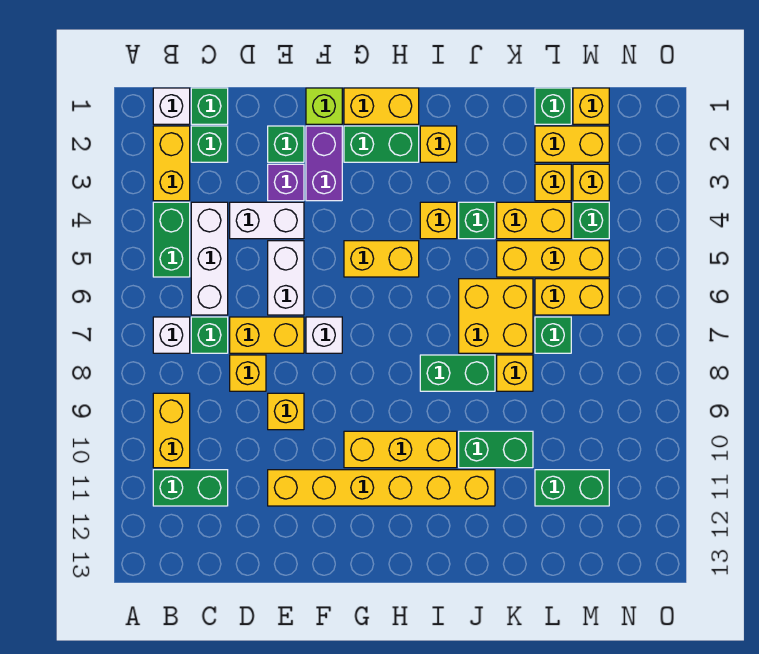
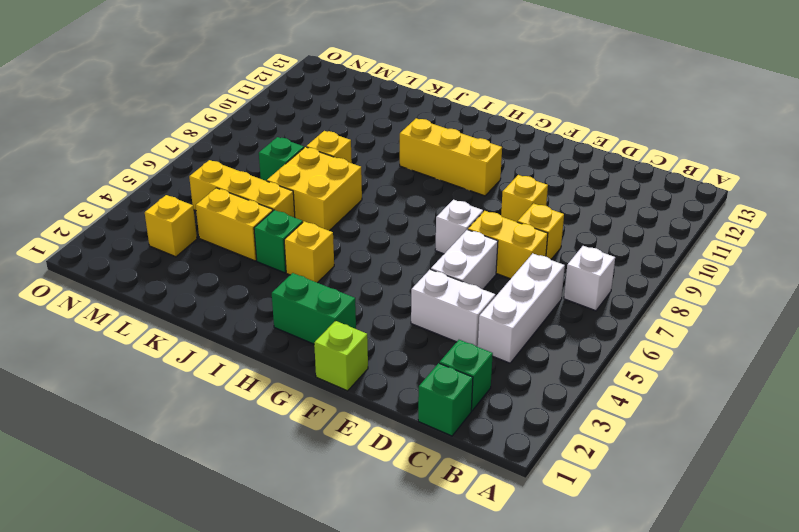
none -> white brick B1 level 1
none -> yellow brick B2:B3 level 1
none -> green brick B4:B5 level 1
none -> yellow brick B9:B10 level 1

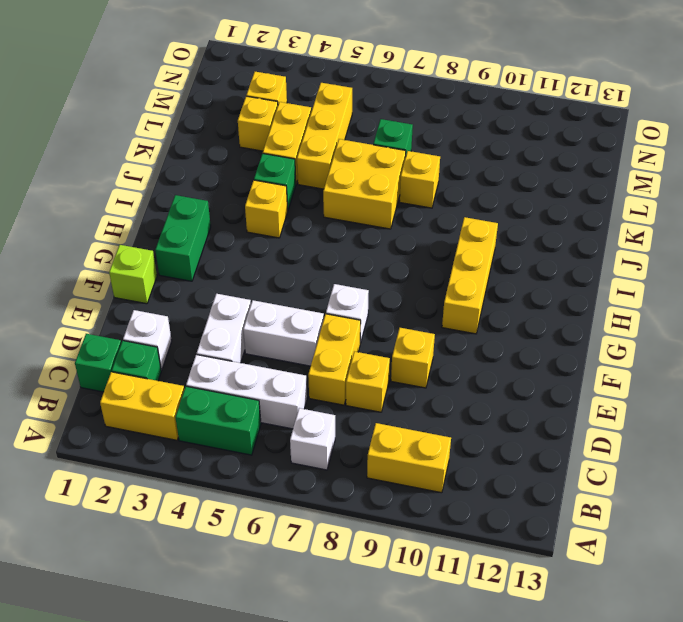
white brick D2 level 1 -> white brick B1 level 1
none -> green brick B11:C11 level 1
none -> green brick C7 level 1
none -> green brick E2 level 1
none -> purple brick E3 level 1

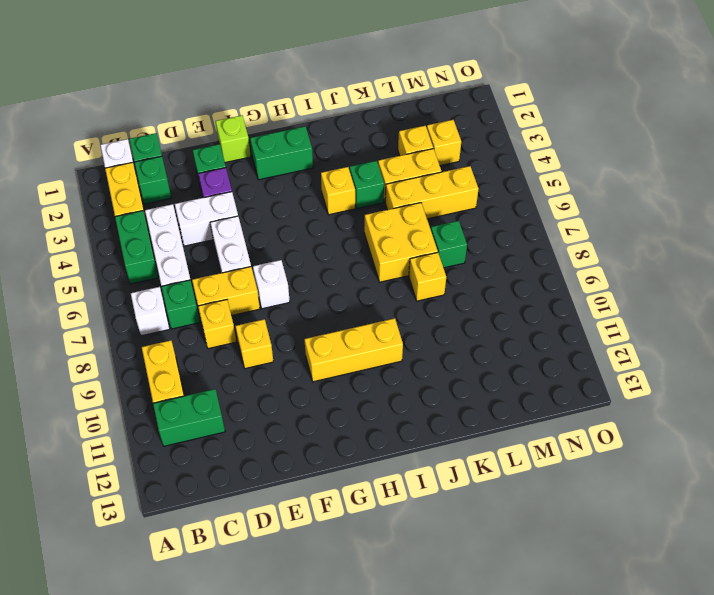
none -> yellow brick E11:J11 level 1
none -> purple brick F2:F3 level 1
none -> yellow brick G1:H1 level 1
none -> yellow brick G5:H5 level 1

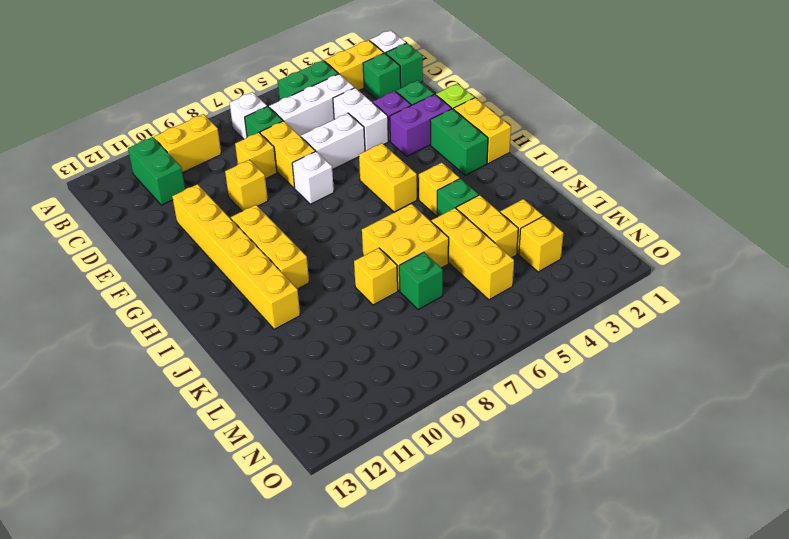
none -> yellow brick I2 level 1
none -> green brick I8:J8 level 1
none -> green brick J10:K10 level 1
none -> green brick L1 level 1

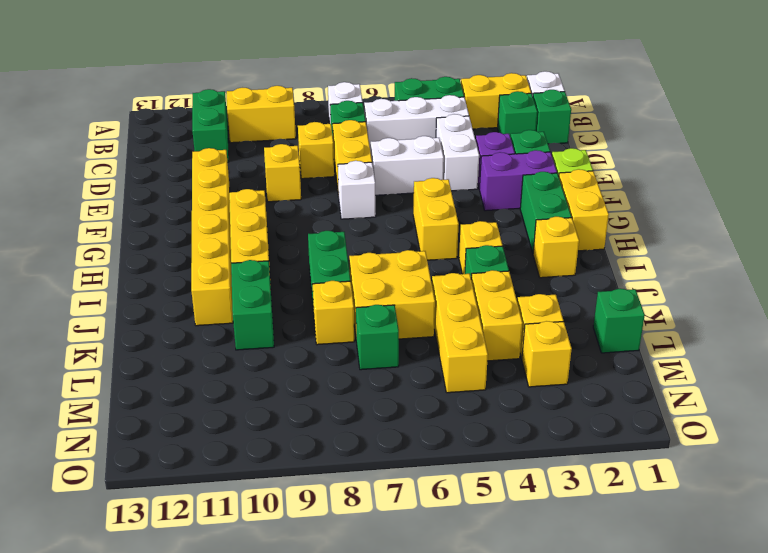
none -> yellow brick L2:M2 level 1
none -> yellow brick L6:M6 level 1
none -> green brick L11:M11 level 1
none -> yellow brick M1 level 1

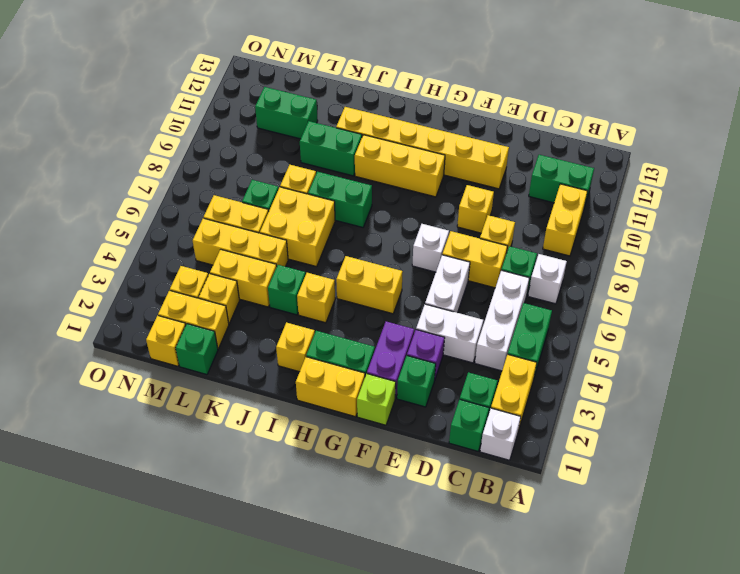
none -> green brick M4 level 1

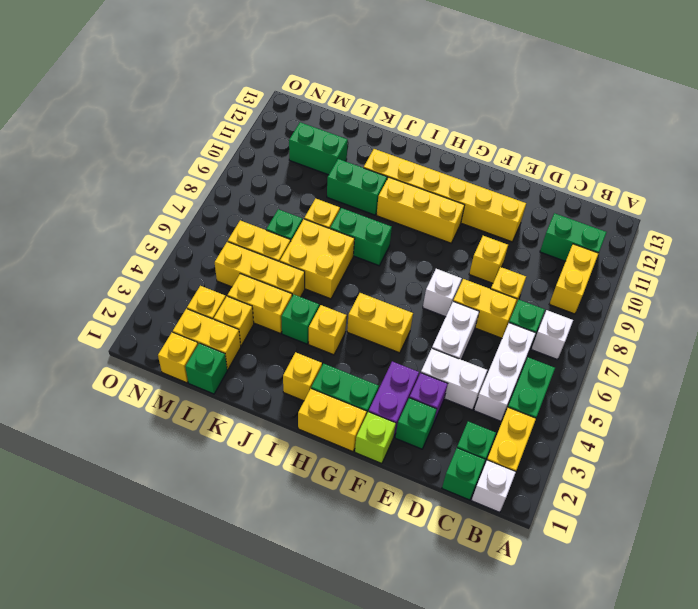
none -> green brick M4 level 1

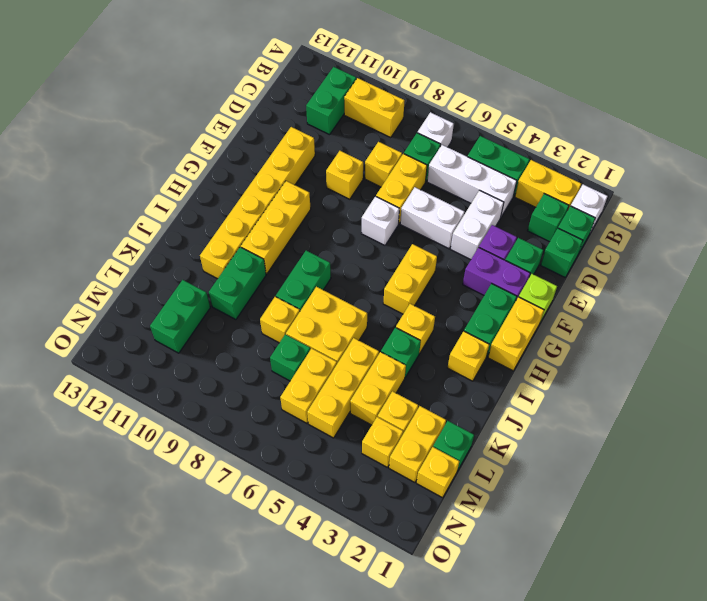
green brick D1 level 1 -> green brick M4 level 1

